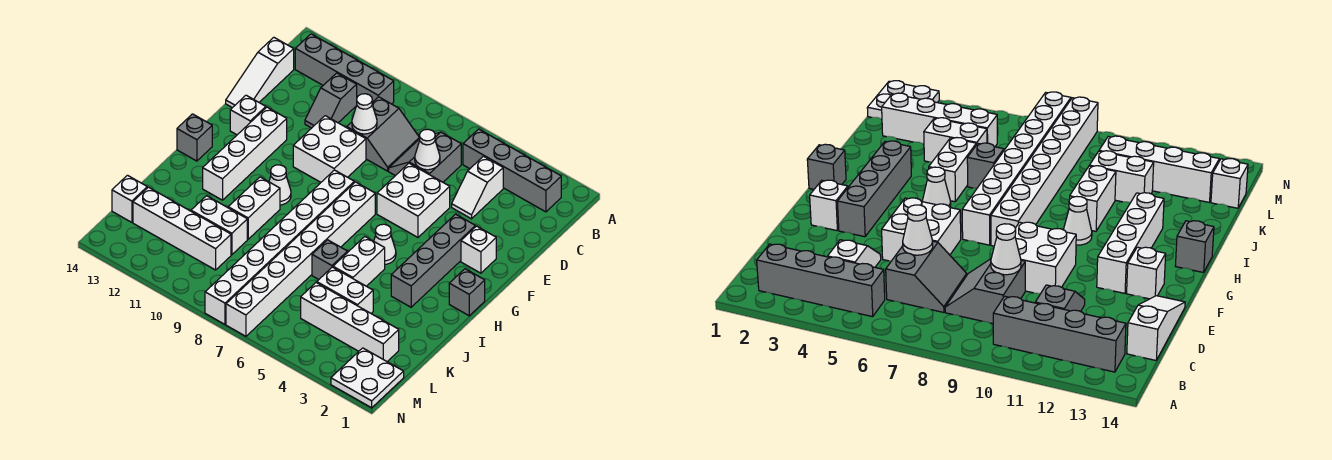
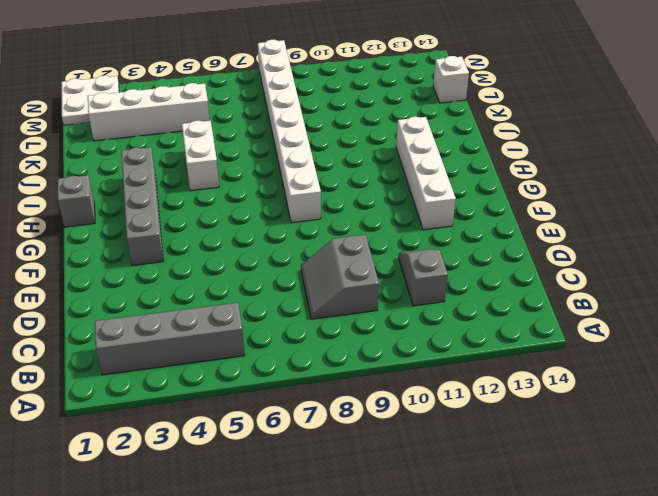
none -> grey brick B10:B13 level 1
none -> white slope C4:D4 level 1 top C
none -> grey slope C6:D7 level 1 top 6
none -> white slope C14:E14 level 1 top C

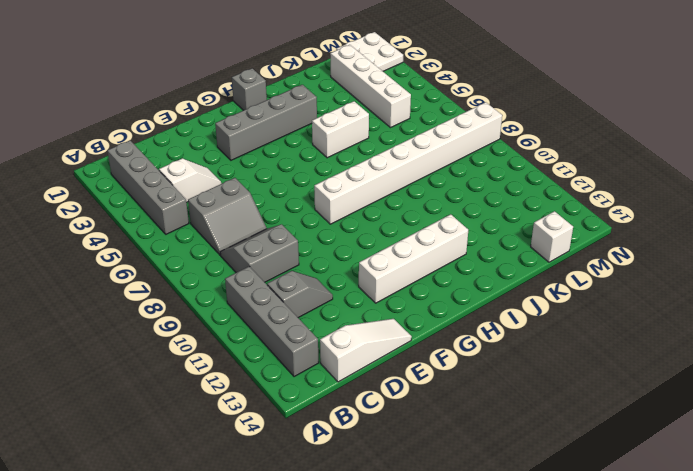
none -> white brick E5:F6 level 1
none -> white brick E9:F10 level 1
none -> white brick F2 level 1
none -> white brick F13 level 1

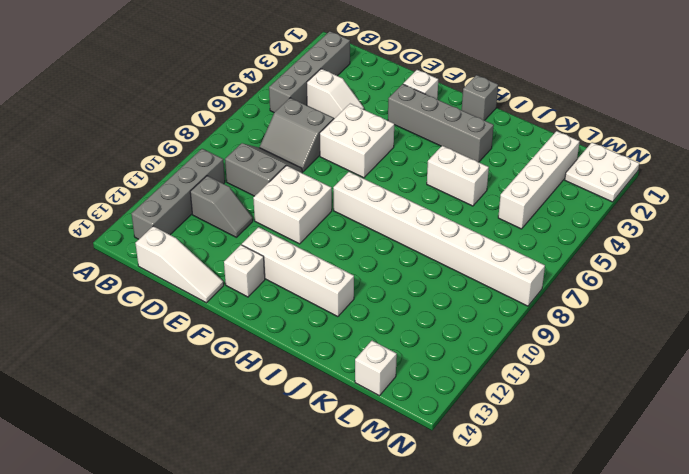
none -> white brick G7:N7 level 1
none -> white cone H5 level 1
none -> white cone H10 level 1
none -> grey brick H14 level 1

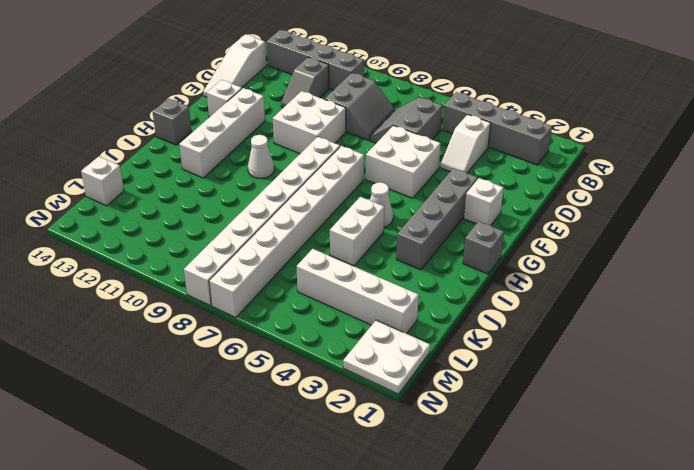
none -> white brick I10:J10 level 1
none -> grey brick J6 level 1
none -> white brick K4:K5 level 1
none -> white brick K10:K11 level 1

